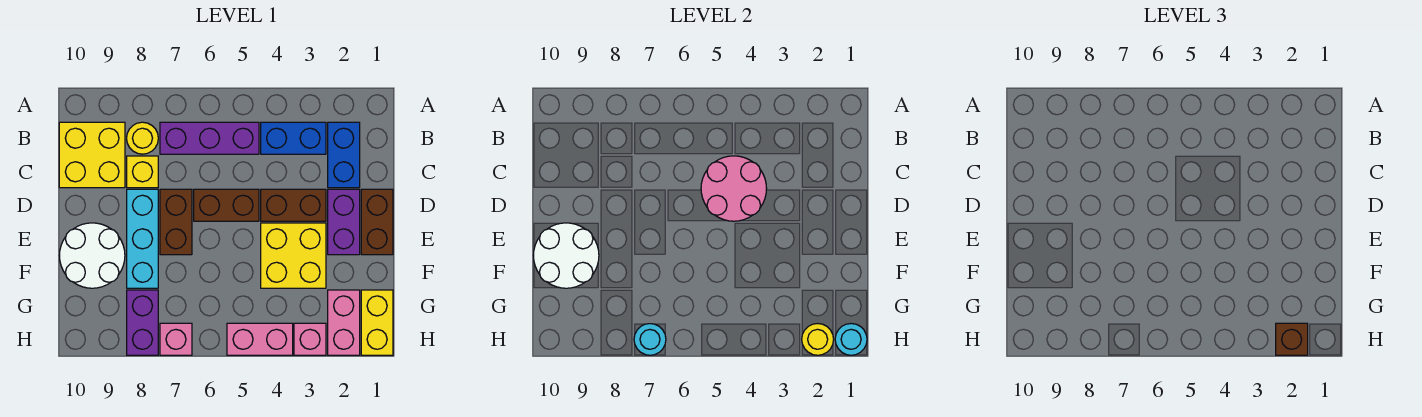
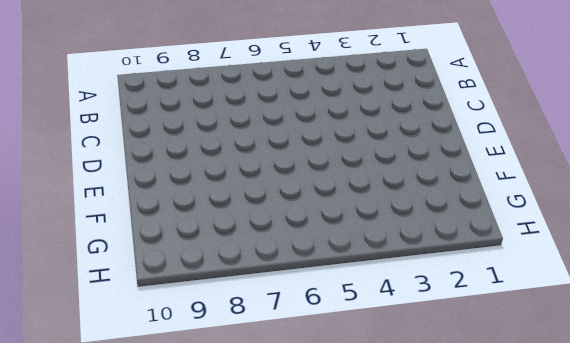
none -> blue brick B2:C2 level 1
none -> blue brick B3:B4 level 1
none -> purple brick B5:B7 level 1

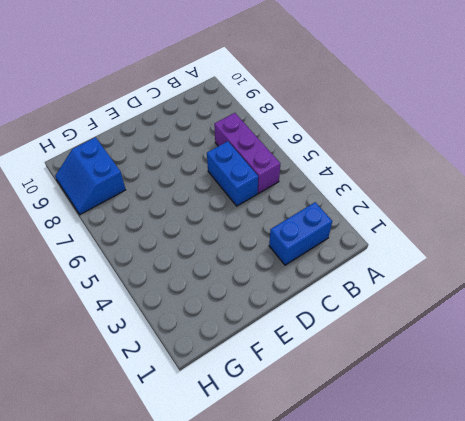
blue brick C5:C6 level 1 -> blue brick B3:B4 level 1
blue slope G8:H9 level 1 top G -> purple brick G8:H8 level 1
none -> yellow round brick B8 level 1
none -> yellow brick B9:C10 level 1
none -> yellow brick C8 level 1

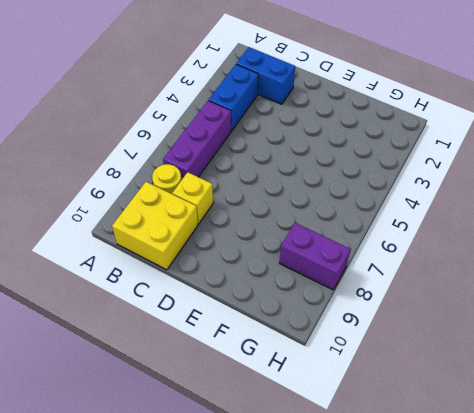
none -> brown brick D1:E1 level 1
none -> purple brick D2:E2 level 1
none -> brown brick D3:D4 level 1

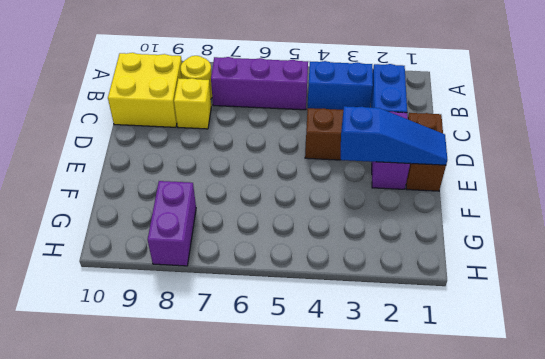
blue slope E1:E3 level 2 top 3 -> none
none -> brown brick D5:D6 level 1
none -> brown brick D7:E7 level 1
none -> cyan brick D8:F8 level 1

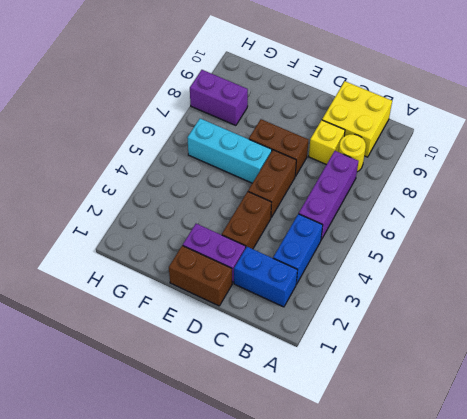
cyan brick E6:G6 level 1 -> cyan brick D8:F8 level 1
none -> yellow brick E3:F4 level 1
none -> white round brick E9:F10 level 1
none -> yellow brick G1:H1 level 1

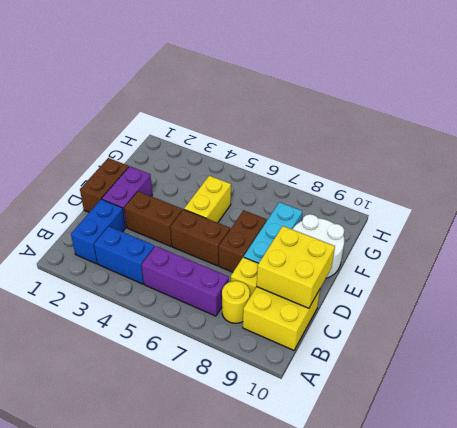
yellow brick C9:D10 level 2 -> yellow brick E3:F4 level 1
yellow brick E5:F5 level 1 -> yellow brick G1:H1 level 1
none -> pink brick G2:H2 level 1
none -> purple brick G8:H8 level 1
none -> pink brick H3 level 1

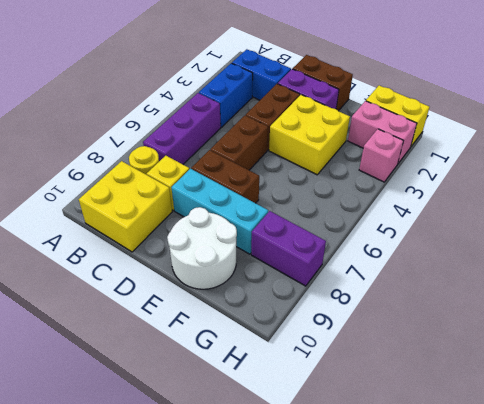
none -> pink brick H4:H5 level 1
none -> pink brick H7 level 1
none -> pink round brick C4:D5 level 2

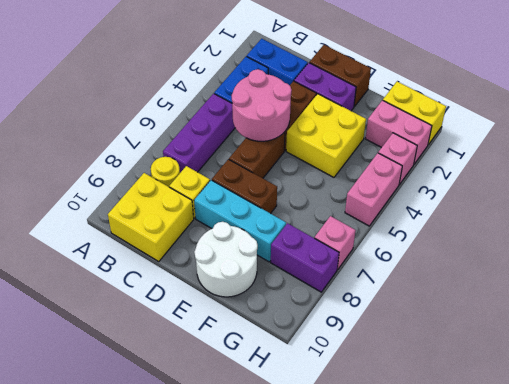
none -> white round brick E9:F10 level 2
none -> cyan round brick H1 level 2
none -> yellow round brick H2 level 2

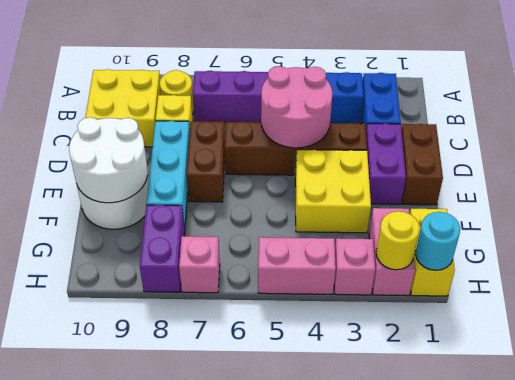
none -> cyan round brick H7 level 2
none -> brown brick H2 level 3

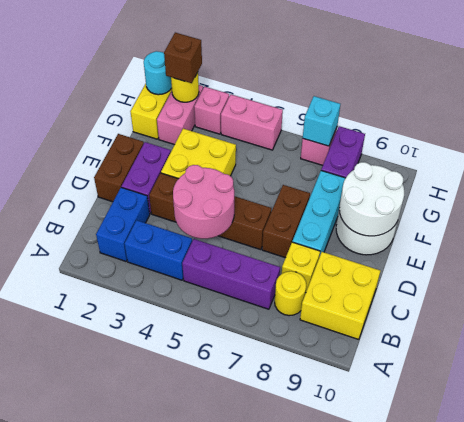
cyan brick H7 level 2 -> cyan round brick H7 level 2

